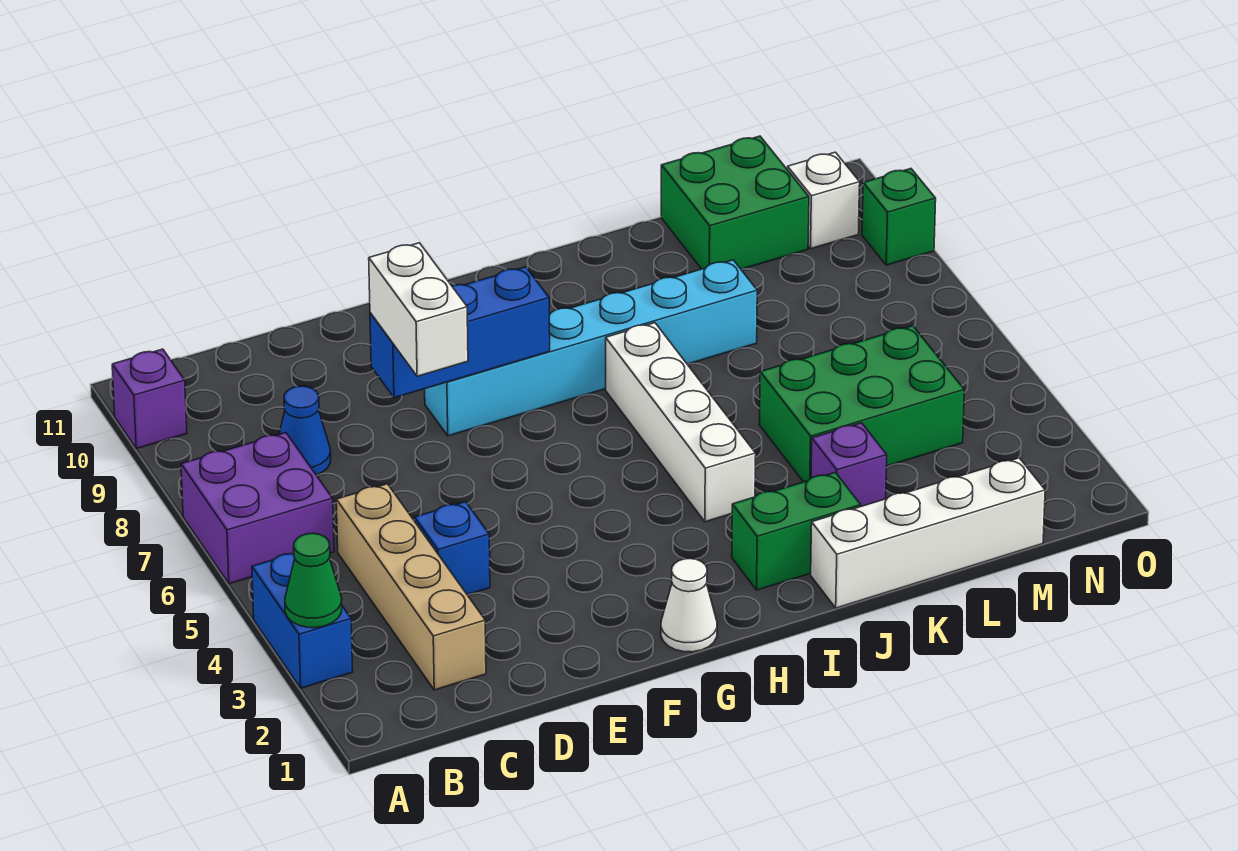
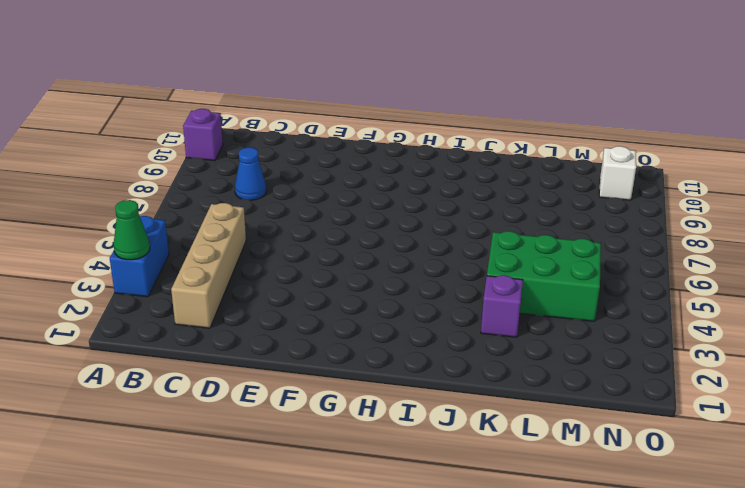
none -> purple brick A6:B7 level 1
none -> blue brick D4 level 1
none -> cyan brick F8:K8 level 1

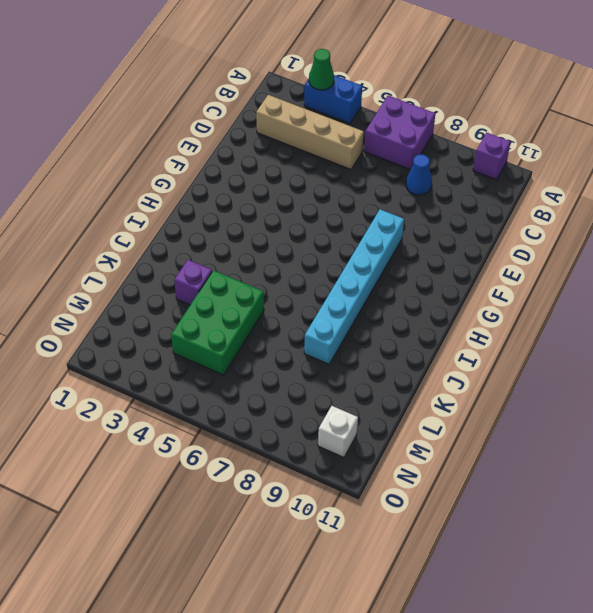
none -> blue brick D4 level 1
none -> white cone G1 level 1
none -> green brick I2:J2 level 1

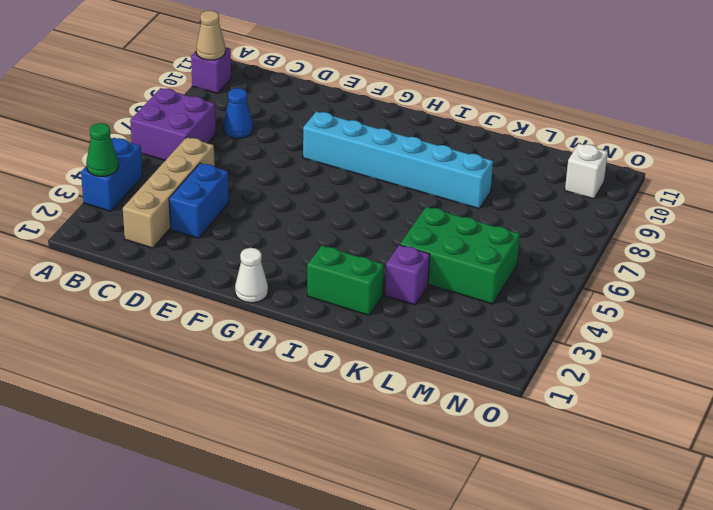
tan cone A10 level 2 -> none
blue brick D3:D4 level 1 -> blue brick D4 level 1
none -> white brick I4:I7 level 1
none -> white brick J1:M1 level 1
none -> green brick L10:M11 level 1

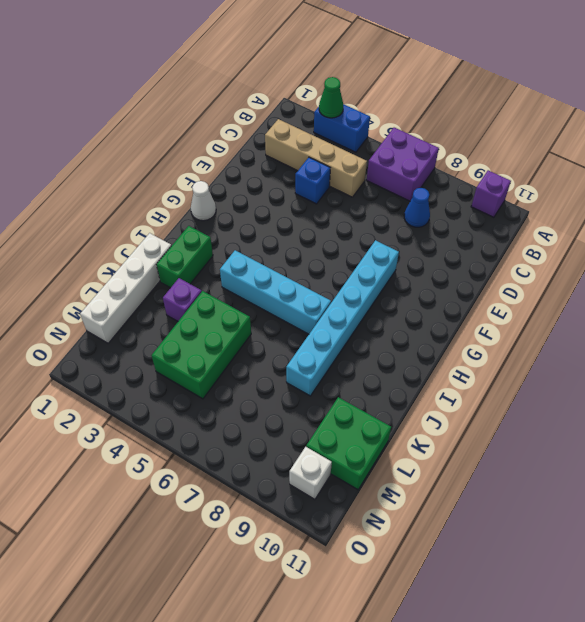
cyan brick I4:I7 level 1 -> white brick I4:I7 level 1
none -> green brick O9 level 1
none -> blue brick E8:G8 level 2
none -> white brick E7:E8 level 3

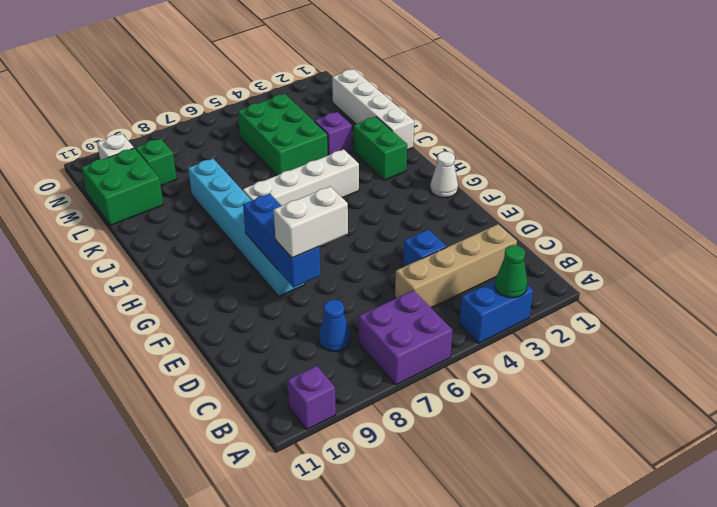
green brick M9 level 1 -> green brick O9 level 1

